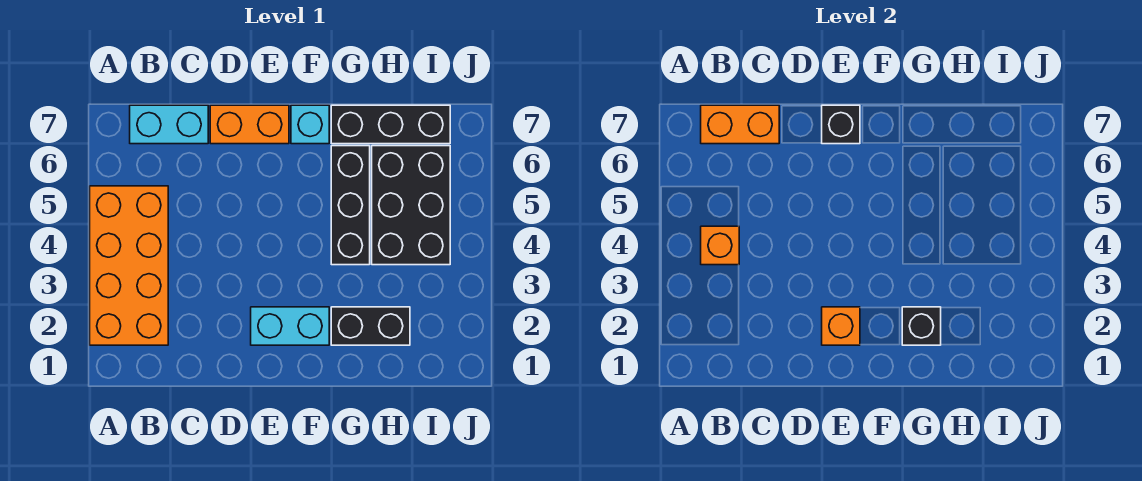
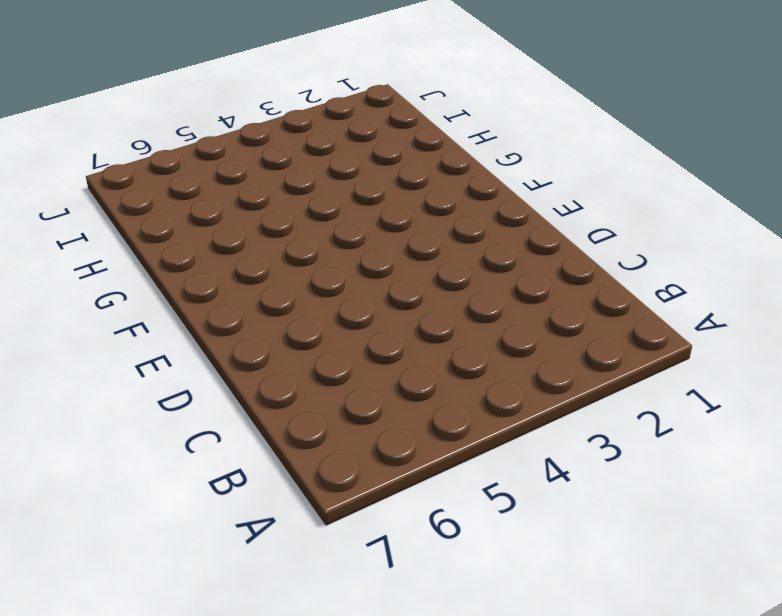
none -> orange brick A2:B5 level 1
none -> cyan brick B7:C7 level 1
none -> orange brick D7:E7 level 1

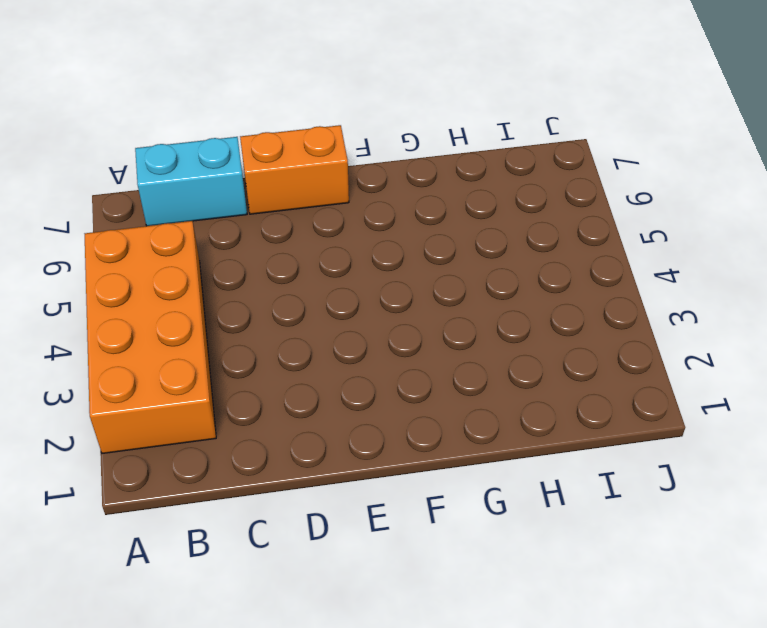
none -> cyan brick E2:F2 level 1
none -> cyan brick F7 level 1
none -> black brick G2:H2 level 1

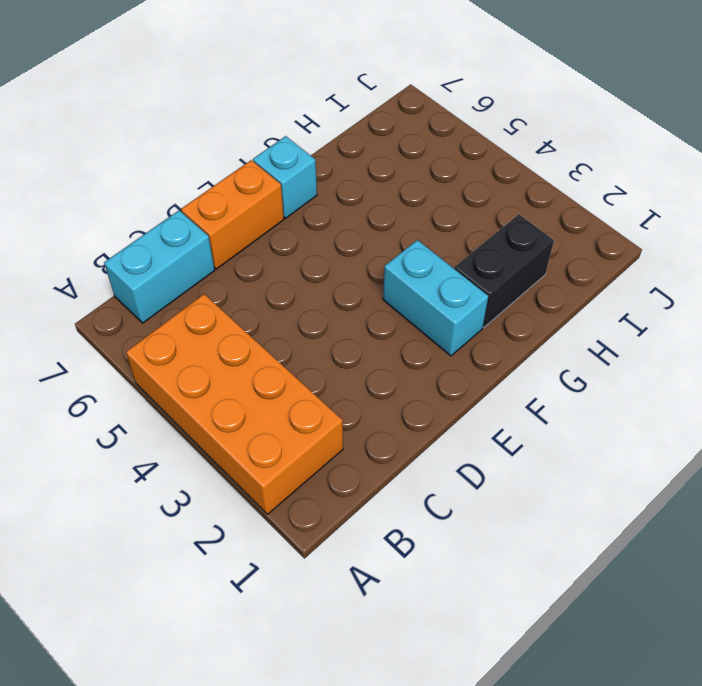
cyan brick F2:F3 level 1 -> cyan brick E2:F2 level 1
none -> black brick G4:G6 level 1
none -> black brick G7:I7 level 1
none -> black brick H4:I6 level 1

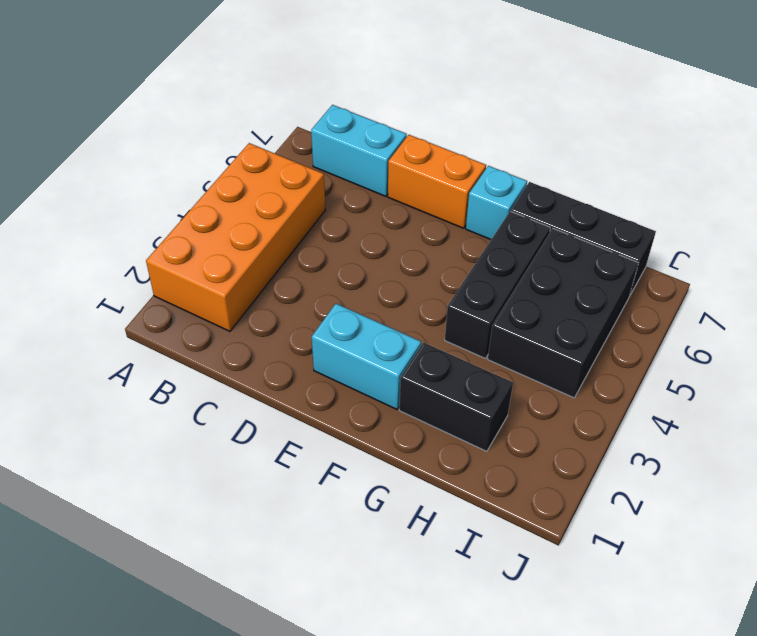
none -> orange brick B4 level 2
none -> orange brick B7:C7 level 2
none -> orange brick E2 level 2

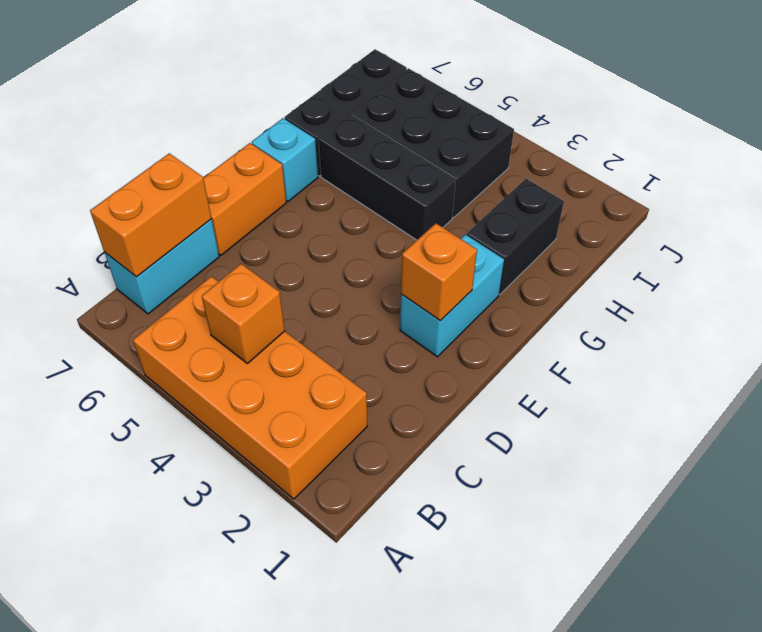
none -> black brick E7 level 2
none -> black brick G2 level 2

